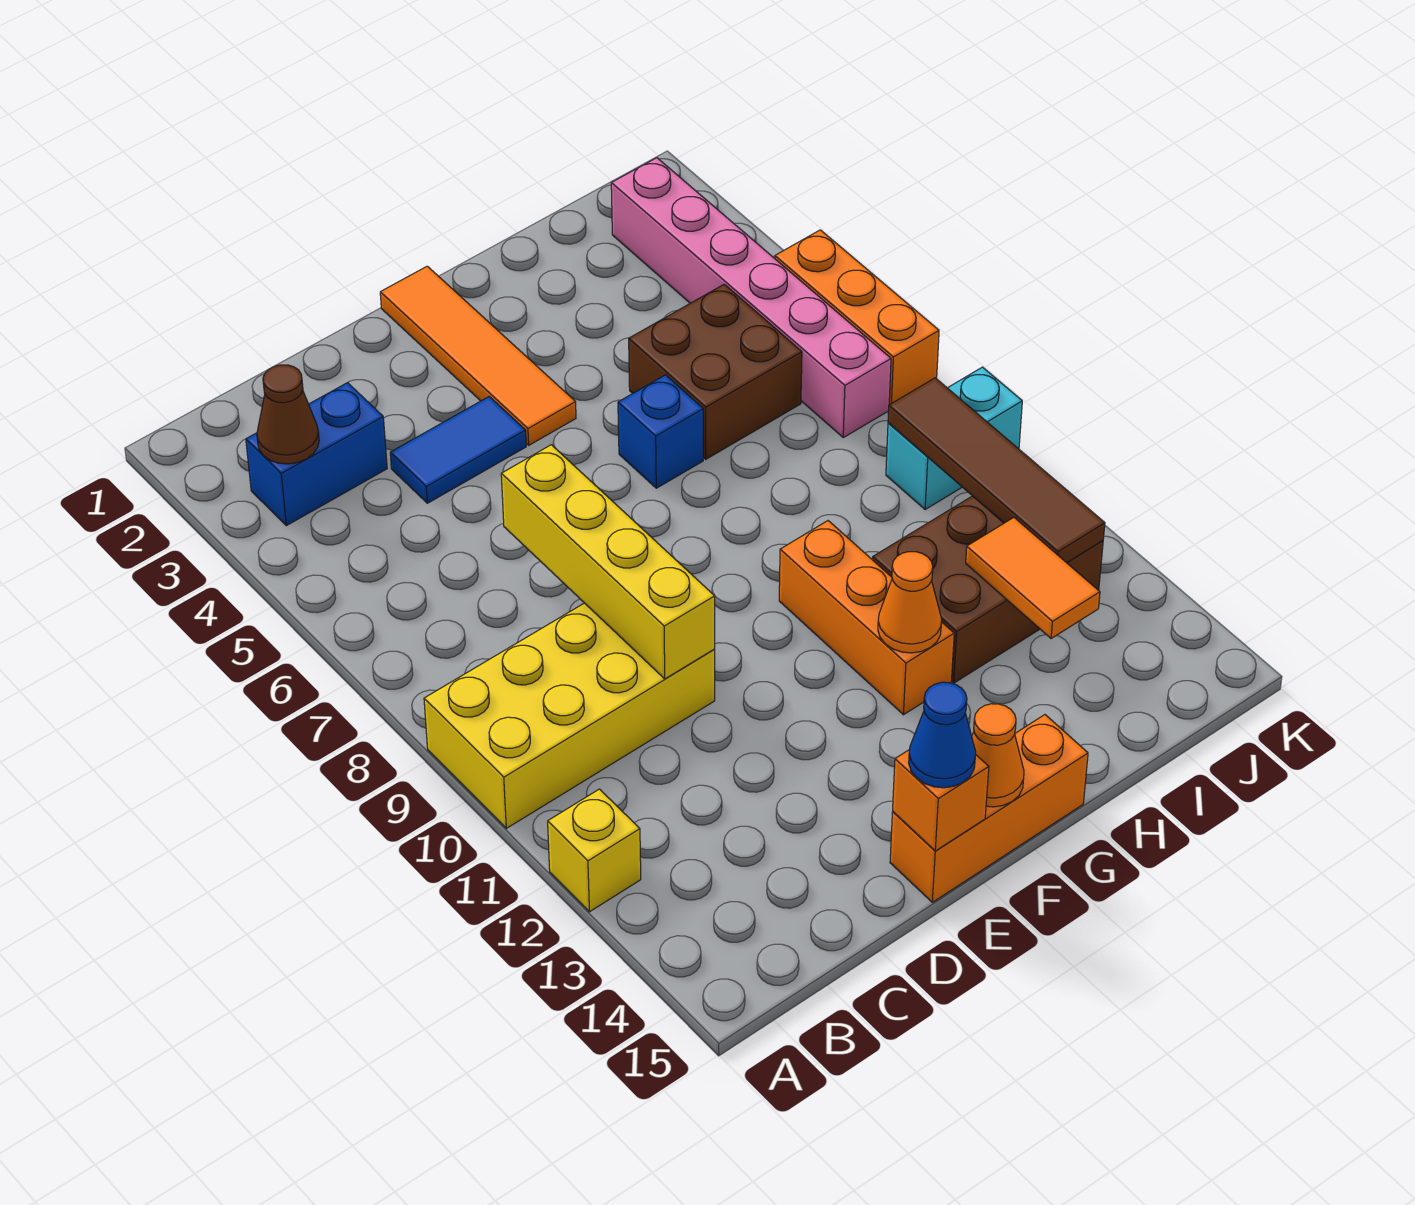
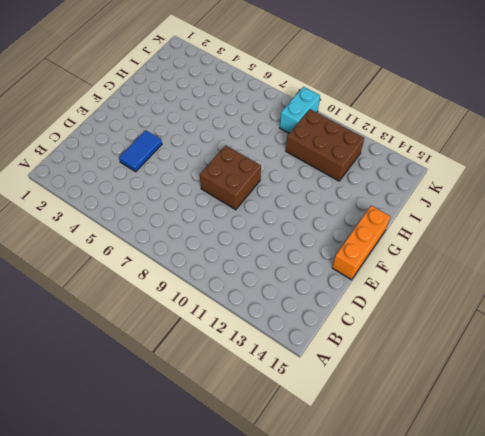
brown brick E8:F9 level 1 -> brown brick H5:I6 level 1
brown brick I10:J12 level 1 -> brown brick H11:J12 level 1
none -> yellow brick A9:D10 level 1
none -> yellow brick A12 level 1
none -> blue brick B3:C3 level 1

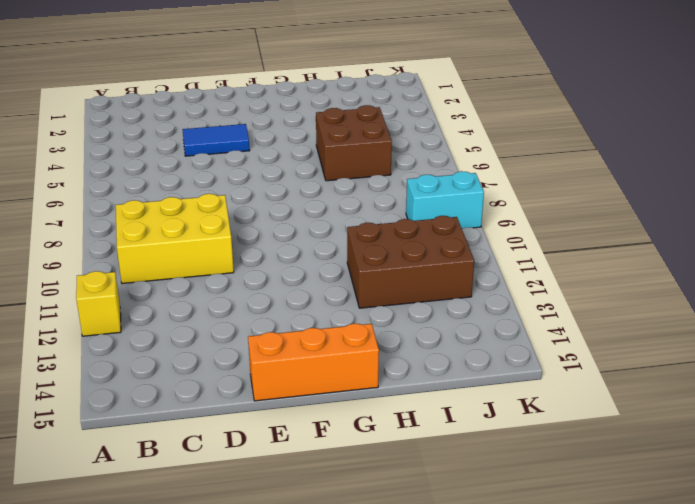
yellow brick B9:D10 level 1 -> yellow brick A9:D10 level 1
none -> blue brick B3:C3 level 1
none -> orange tile F1:F4 level 1
none -> blue brick G6 level 1

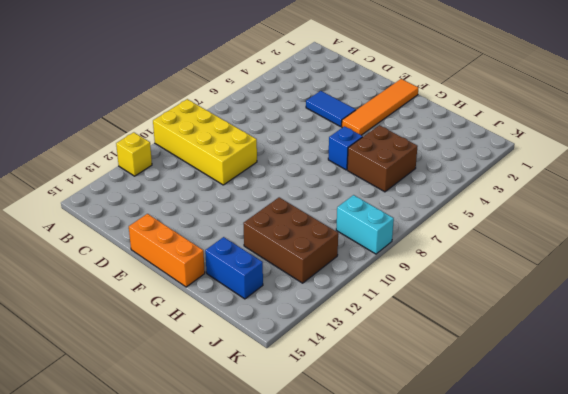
blue brick H14:I14 level 1 -> blue brick B3:C3 level 1
none -> orange brick G10:G12 level 1
none -> pink brick J2:J7 level 1
none -> orange brick K5:K7 level 1

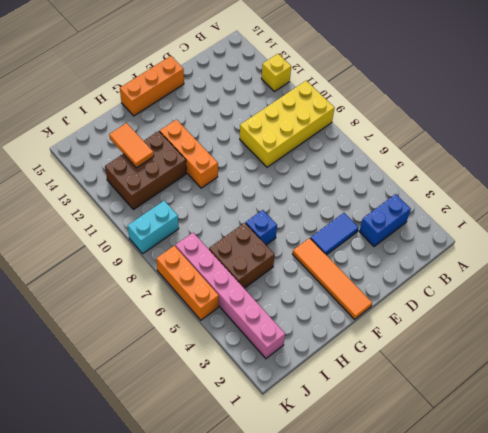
none -> brown cone B3 level 2
none -> yellow brick D7:D10 level 2
none -> orange brick E15 level 2

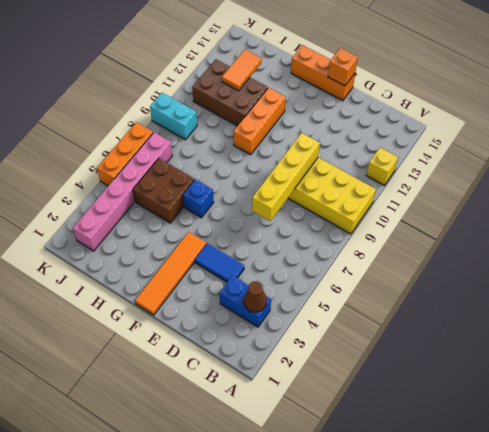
none -> orange cone F15 level 2
none -> orange cone G12 level 2
none -> brown tile J9:J12 level 2

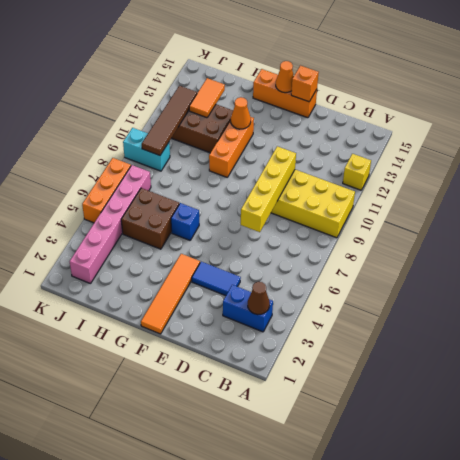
none -> blue cone E15 level 3

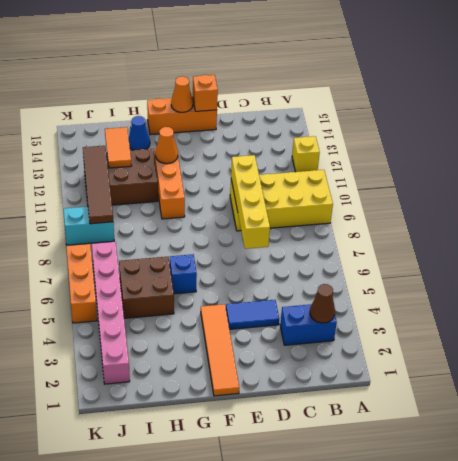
blue cone H14 level 1 -> blue cone E15 level 3

